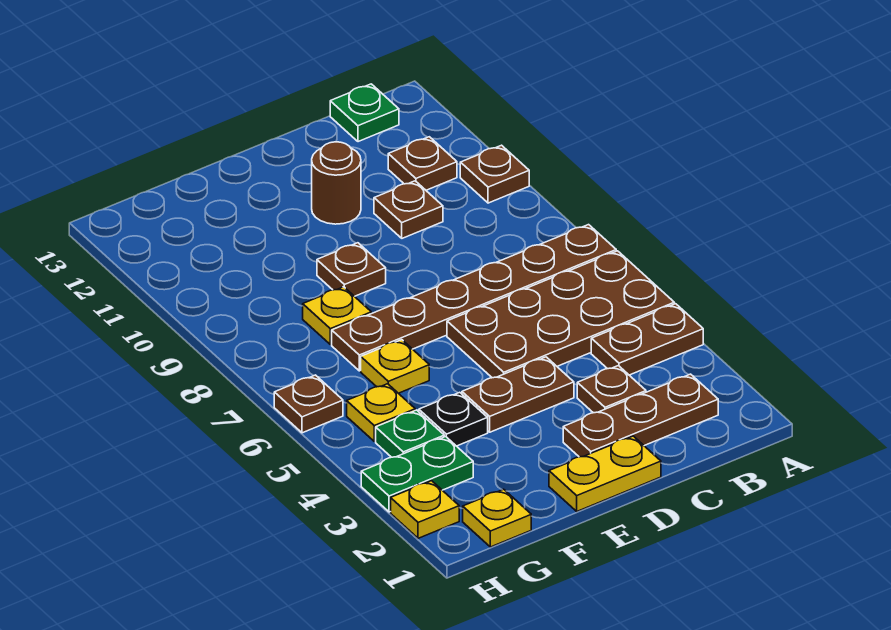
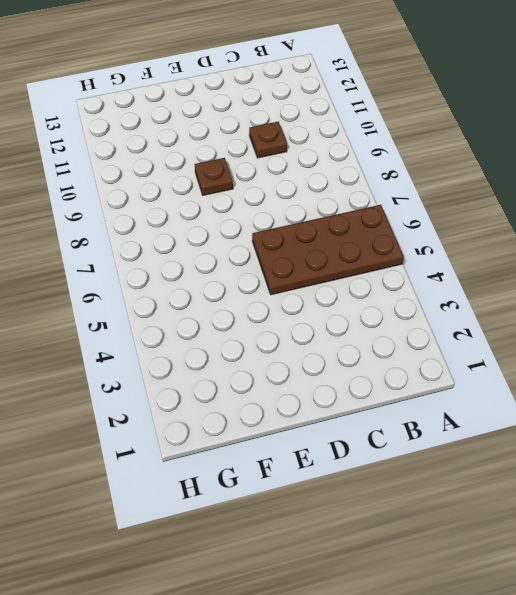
none -> brown plate A4:B4 level 1
none -> brown plate A7:F7 level 1
none -> brown plate A10 level 1

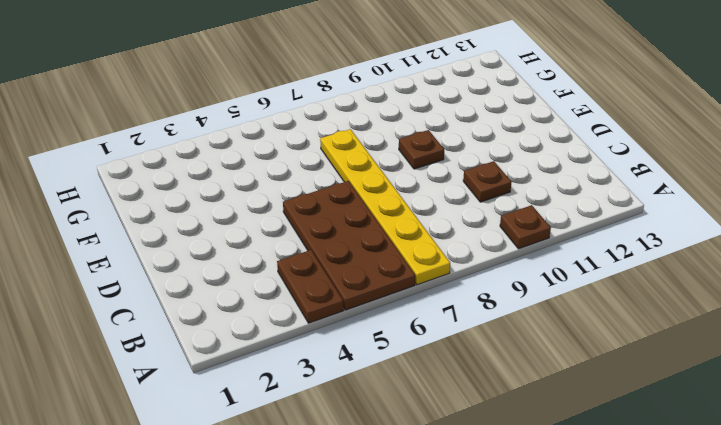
yellow plate A7:F7 level 1 -> brown plate A7:F7 level 1
none -> brown plate B2:D2 level 1
none -> brown plate B11 level 1
none -> green plate B13 level 1

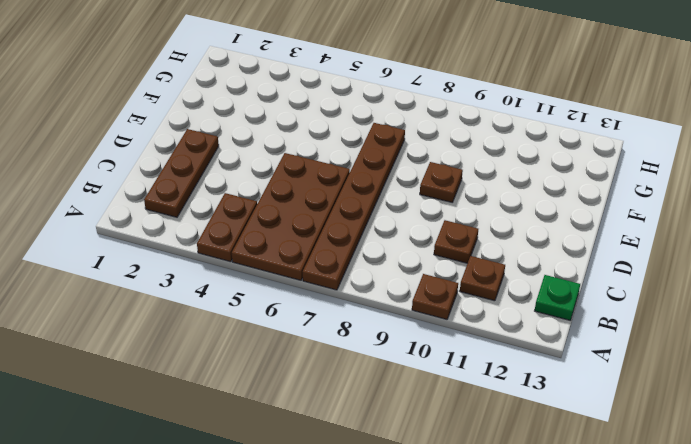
none -> brown plate C3 level 1
none -> yellow plate D1:E1 level 1
none -> brown plate D4:E4 level 1

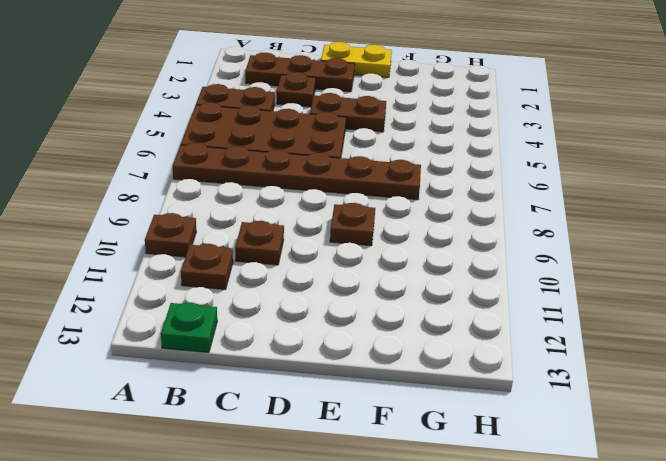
none -> brown round brick D11 level 1
none -> black plate F4 level 1
none -> yellow plate F6 level 1

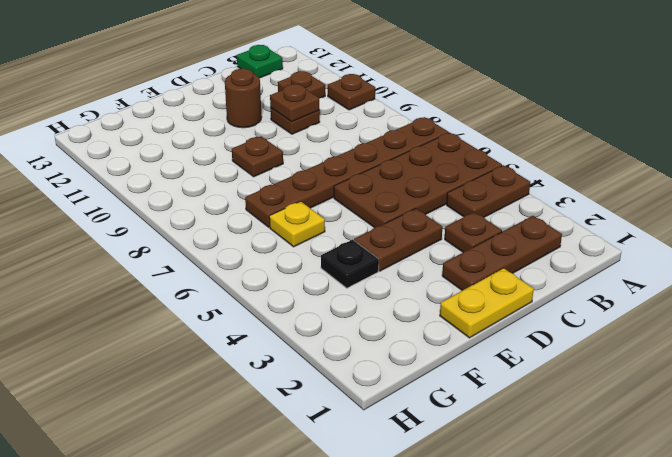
brown plate C10 level 2 -> brown plate H6 level 1
none -> yellow plate F8 level 1
none -> yellow plate G1 level 1
none -> green plate G3:H3 level 1

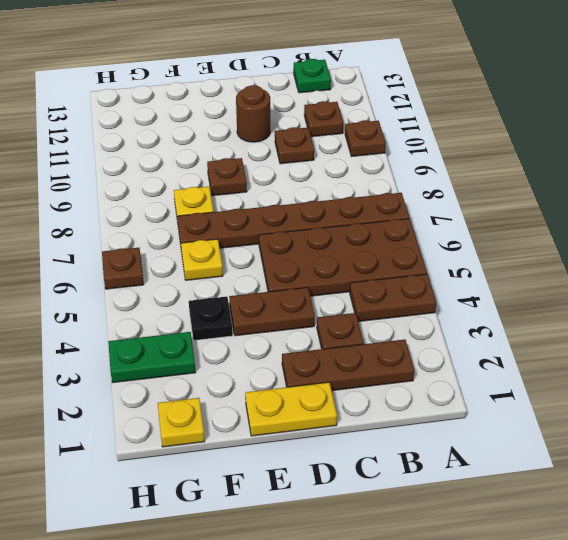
none -> green plate G4 level 1
none -> yellow plate G5 level 1
none -> yellow plate H2 level 1

